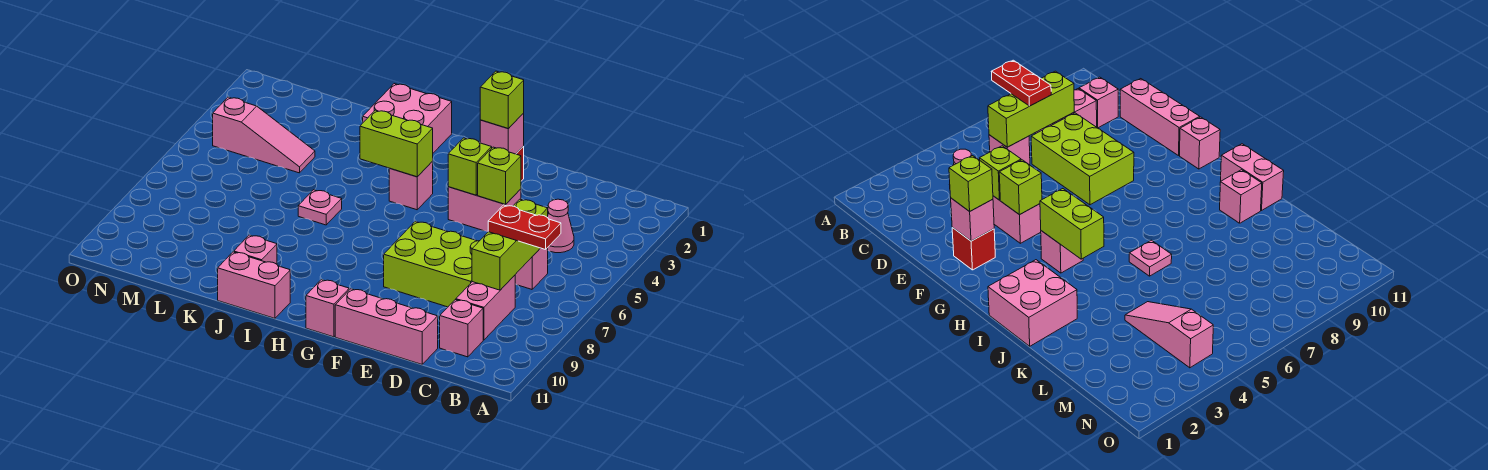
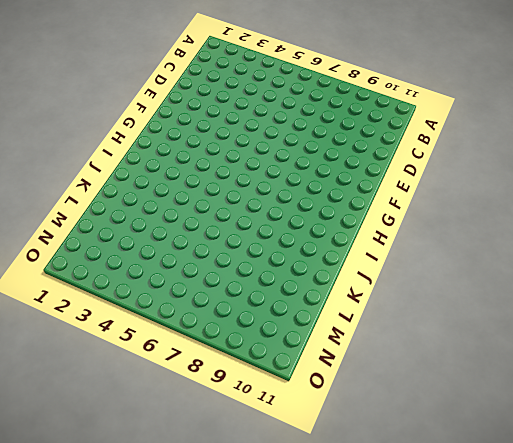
none -> pink cone C4 level 1
none -> pink brick C6 level 1
none -> pink brick C8:C9 level 1

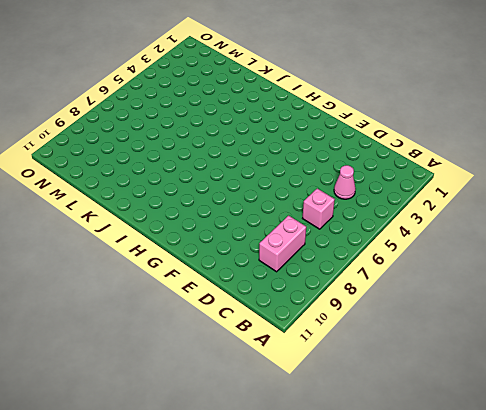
none -> pink brick C10 level 1
none -> lime brick D7:F8 level 1
none -> pink brick D11:F11 level 1

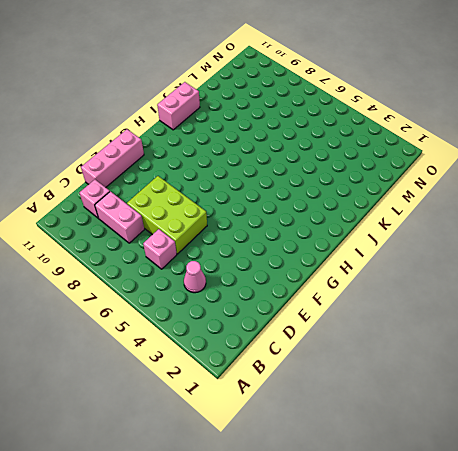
lime brick D6:E8 level 1 -> lime brick D7:F8 level 1
none -> pink brick E4:F4 level 1
none -> red brick F2 level 1
none -> pink brick G11 level 1

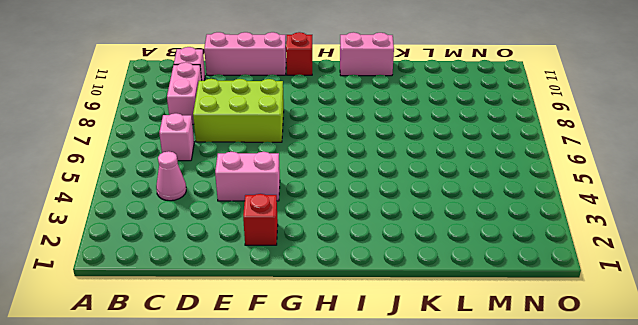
red brick G11 level 1 -> pink brick G11 level 1
none -> pink brick H4 level 1
none -> pink brick I1:J2 level 1
none -> pink plate J6 level 1

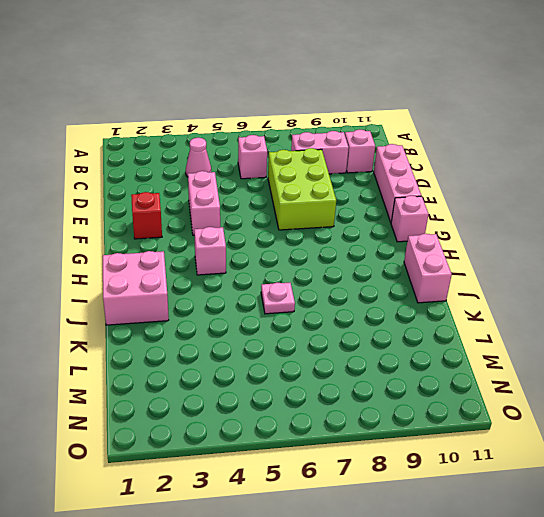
none -> pink brick J10 level 1
none -> pink slope L4:N4 level 1 top N
none -> lime brick C6:C8 level 2

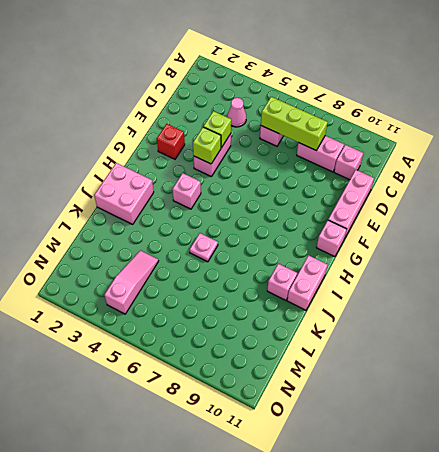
none -> lime brick D7:F8 level 1
none -> pink brick F2 level 2
none -> lime brick H4:I4 level 2

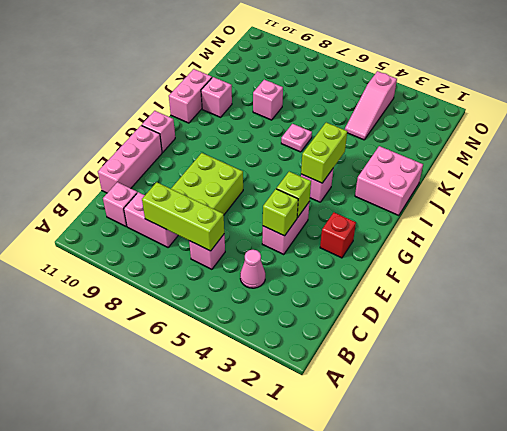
pink brick K8 level 1 -> pink brick F2 level 2
none -> red plate B7:C7 level 3
none -> lime brick F2 level 3

